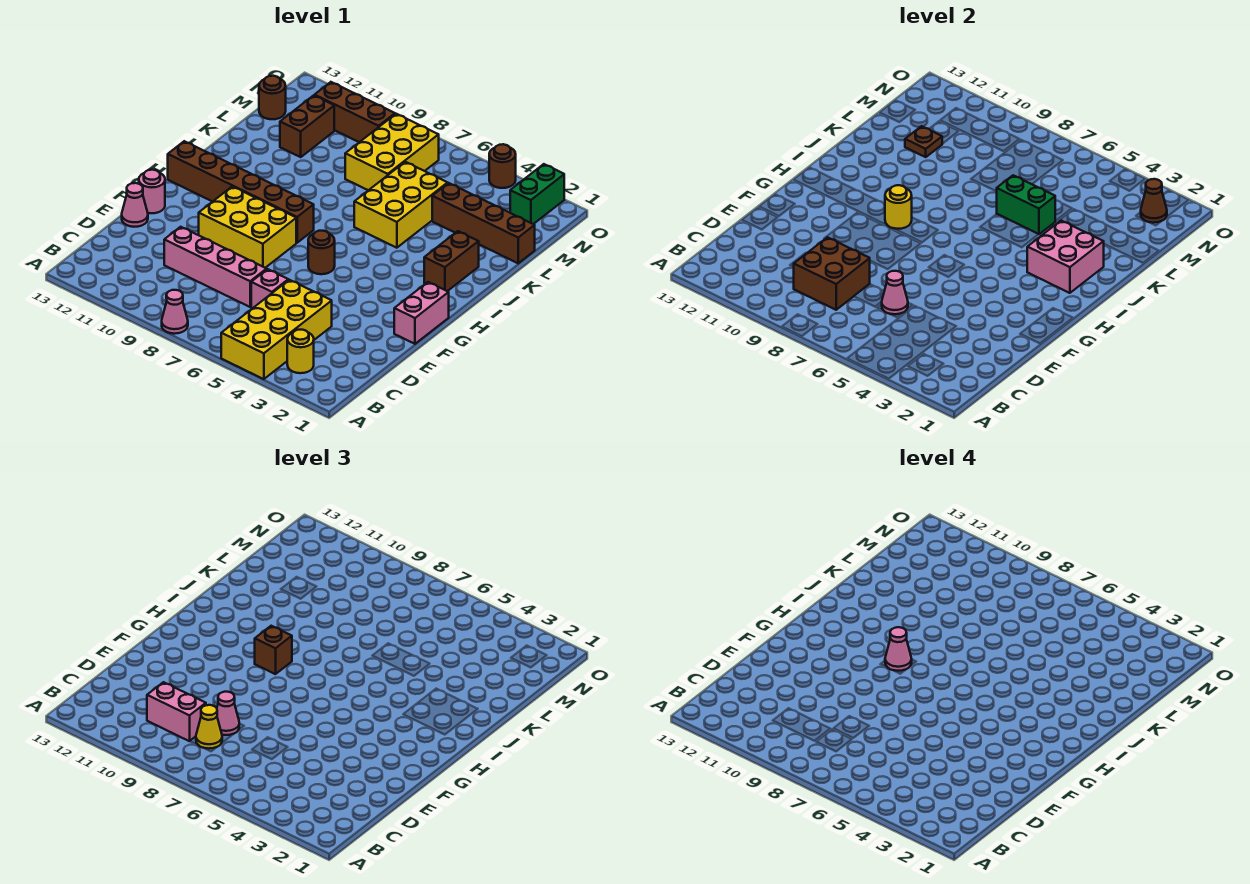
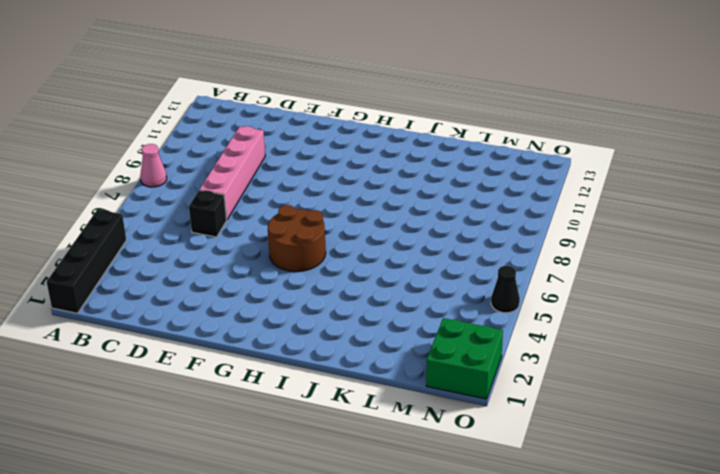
black brick A1:A4 level 1 -> yellow brick A4:D5 level 1
black brick D6 level 1 -> pink brick D6 level 1
brown round brick G5:H6 level 1 -> brown round brick G6 level 1
green brick N1:O2 level 1 -> green brick N2:O2 level 1
black cone O5 level 1 -> none
none -> yellow round brick B3 level 1
none -> pink cone E13 level 1
none -> pink brick F1:G1 level 1
none -> yellow brick F8:G10 level 1

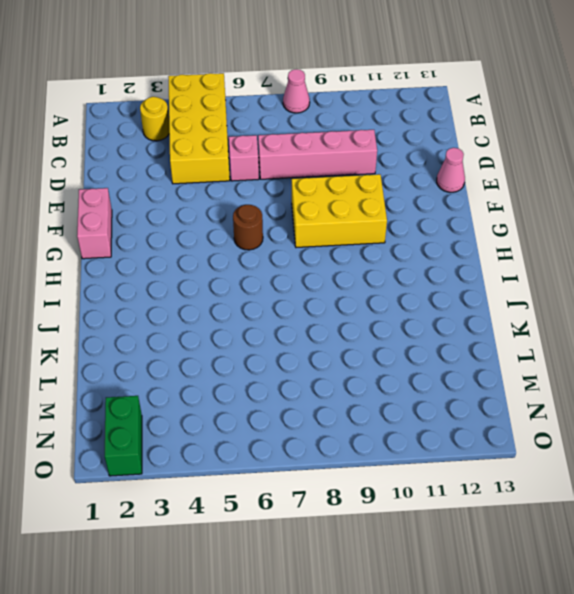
none -> pink round brick F13 level 1
none -> brown brick H8:H13 level 1
none -> brown brick I2:J2 level 1
none -> yellow brick J5:L6 level 1

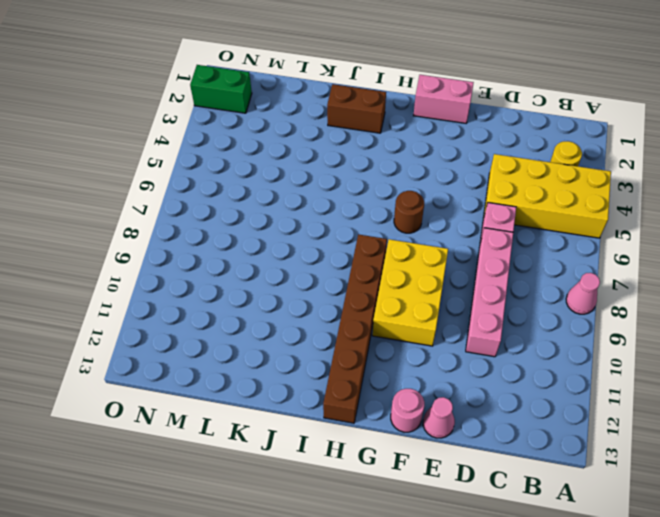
none -> yellow brick J5:L6 level 1
none -> brown brick L1:L4 level 1
none -> yellow brick L7:N8 level 1
none -> brown brick L11:M11 level 1

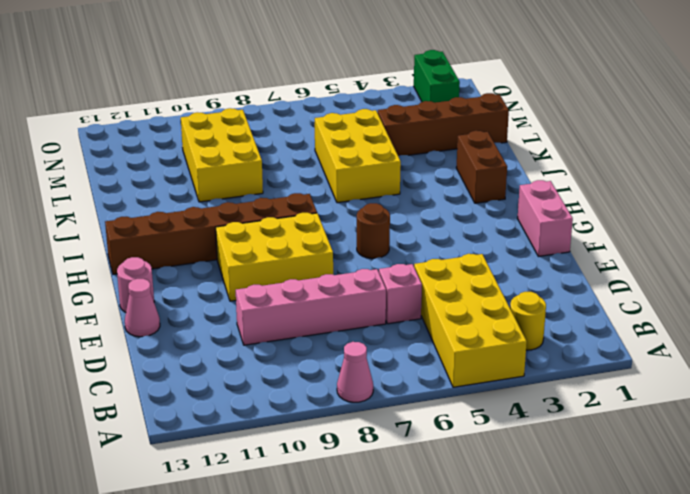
yellow brick K9:M10 level 1 -> yellow brick L7:N8 level 1
none -> brown brick L11:M11 level 1
none -> brown round brick M13 level 1
none -> brown brick N9:N11 level 1
none -> brown round brick O4 level 1

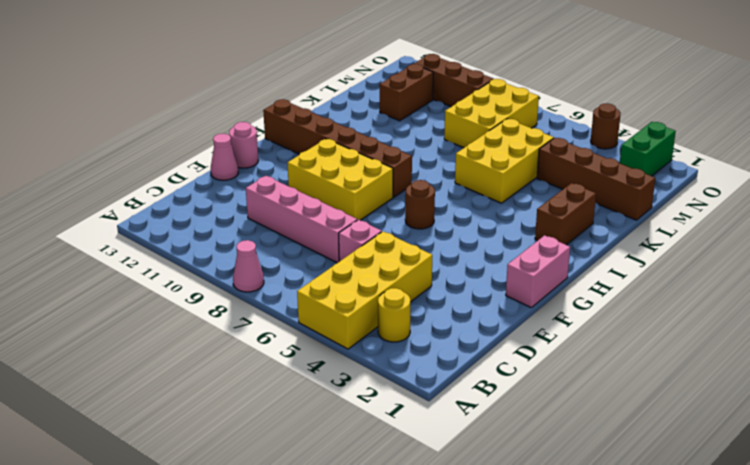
none -> brown round brick M13 level 1
none -> brown brick C8:D9 level 2
none -> pink cone D6 level 2
none -> yellow round brick H9 level 2

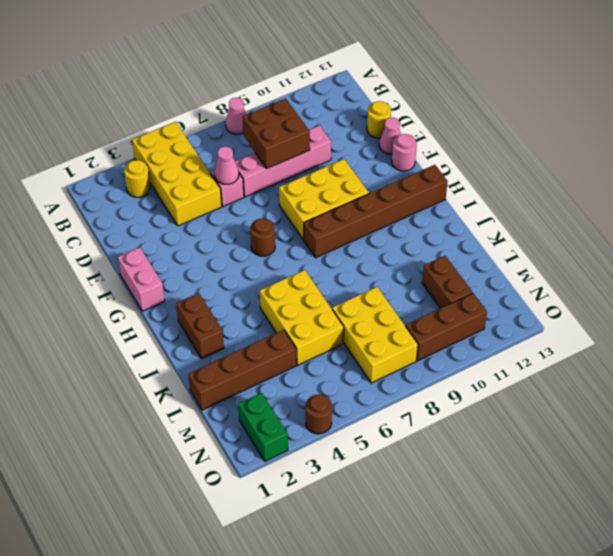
yellow round brick D13 level 1 -> yellow round brick H9 level 2
none -> brown round brick M13 level 1
none -> pink brick I2:J3 level 2
none -> green brick K5:K6 level 2
none -> brown plate L11 level 2

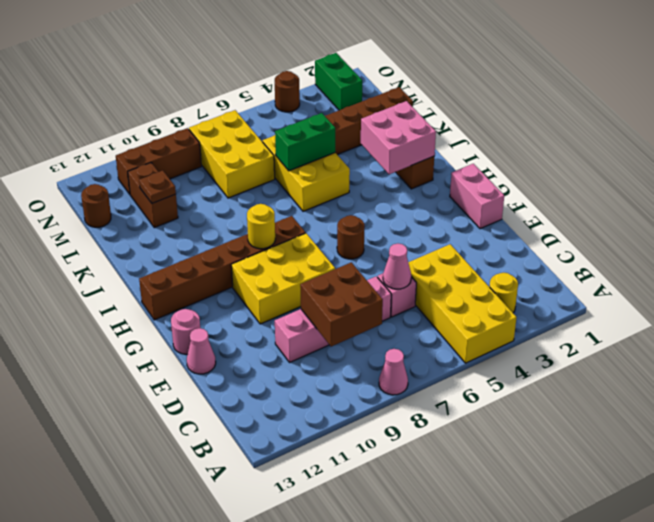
none -> brown cone N2 level 2
none -> yellow cone C8 level 3
none -> pink brick C9:C10 level 3
none -> pink cone D8 level 3

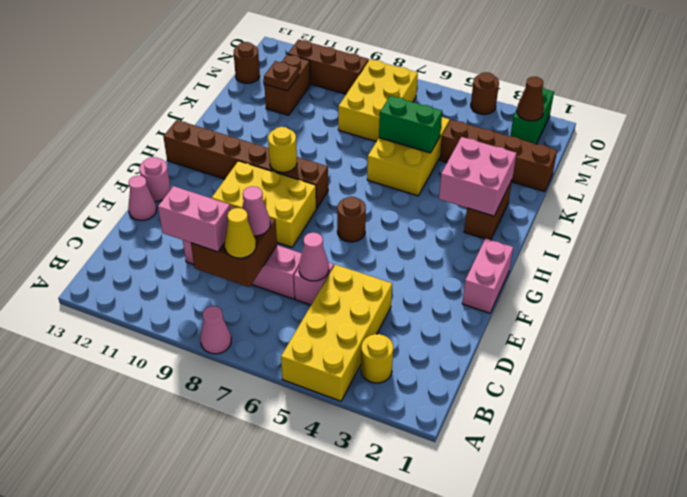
none -> brown brick H9 level 3
none -> pink cone H9 level 4

